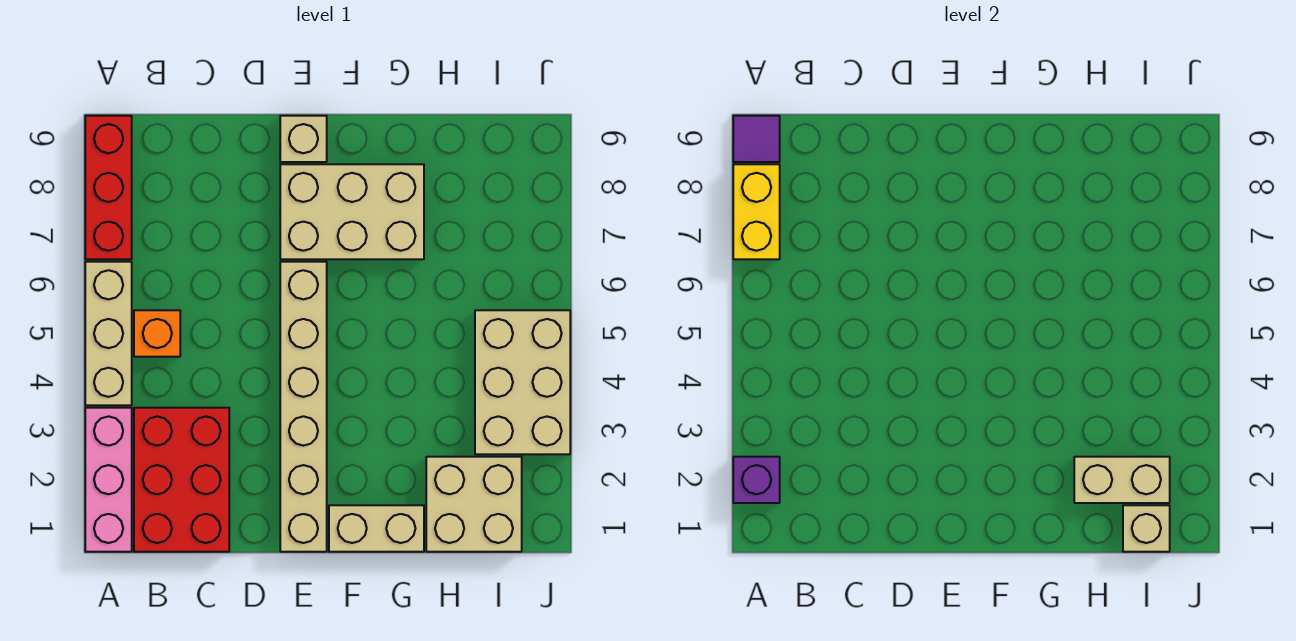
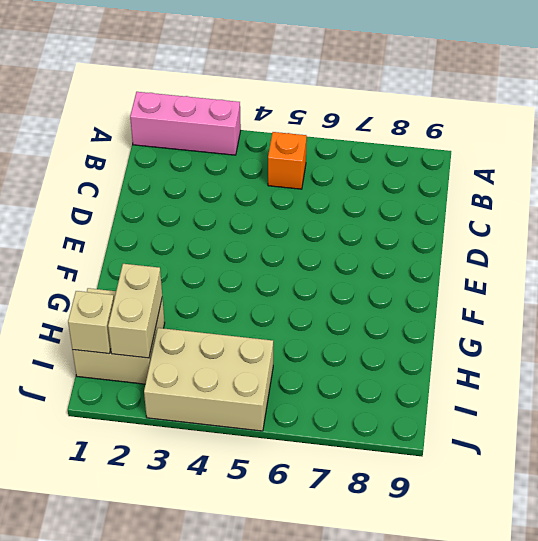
none -> tan brick A4:A6 level 1
none -> red brick A7:A9 level 1
none -> red brick B1:C3 level 1

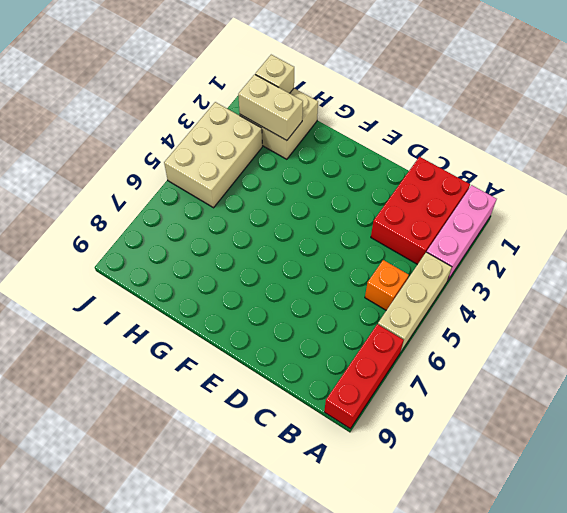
none -> tan brick E1:E6 level 1
none -> tan brick E7:G8 level 1
none -> tan brick E9 level 1

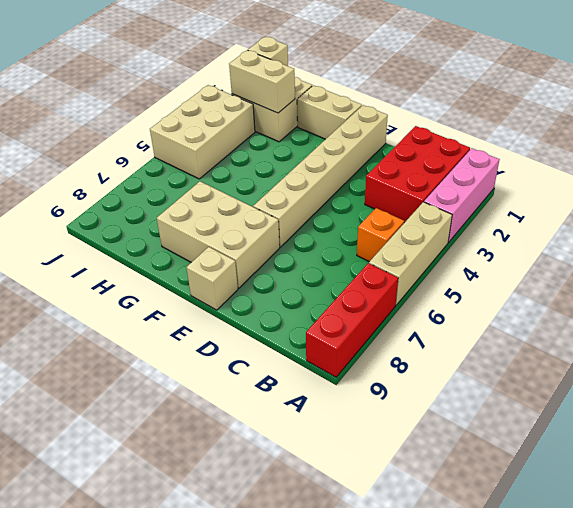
none -> purple brick A2 level 2
none -> yellow brick A7:A8 level 2
none -> purple tile A9 level 2

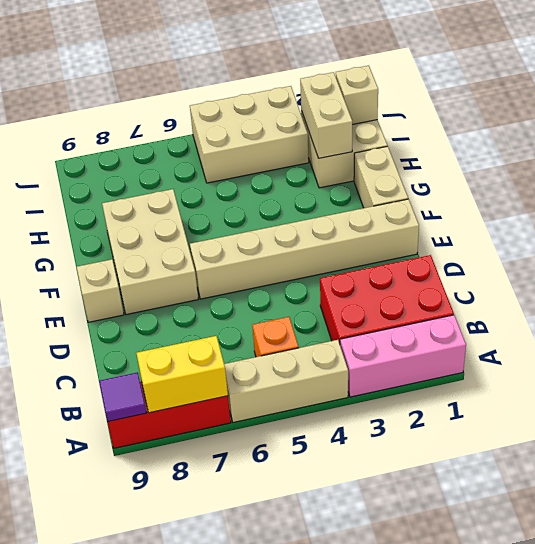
none -> purple brick A2 level 2

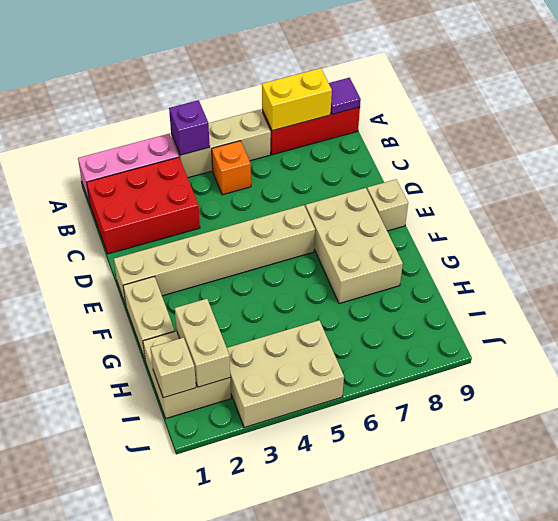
purple brick A4 level 2 -> purple brick A2 level 2

